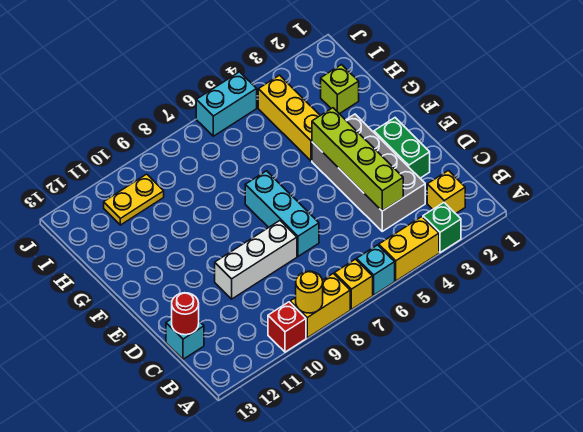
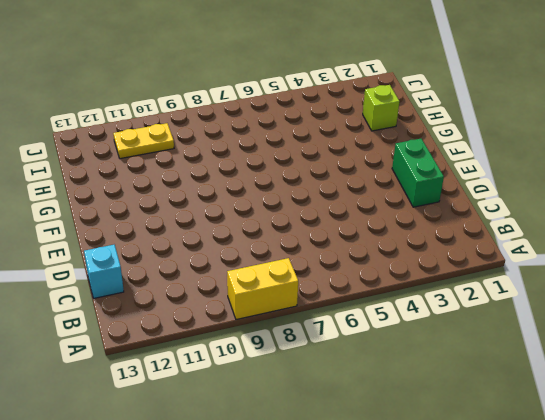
none -> green brick A3 level 1
none -> yellow brick A4:A5 level 1
none -> cyan brick A6 level 1

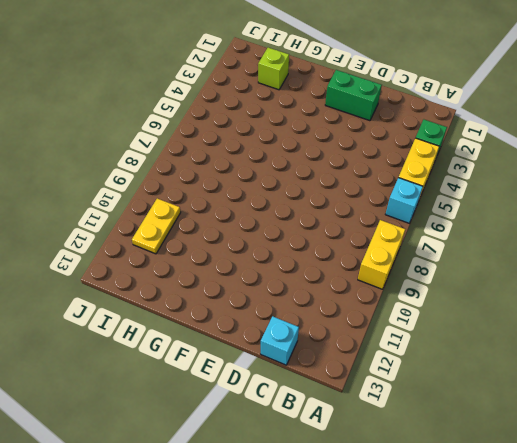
none -> yellow brick A7 level 1
none -> red brick A10 level 1
none -> yellow brick B2 level 1

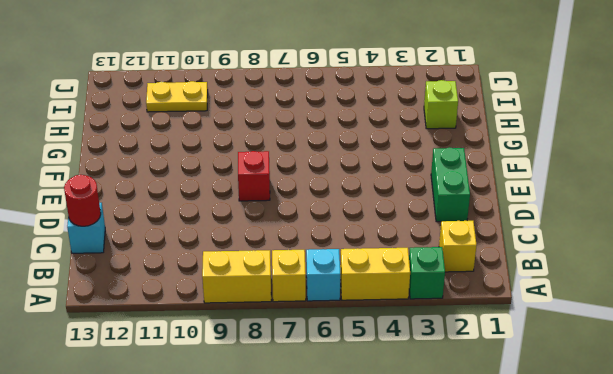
red brick E8 level 1 -> red brick A10 level 1
none -> grey brick C3:F4 level 1
none -> cyan brick D7:F7 level 1
none -> white brick D8:D10 level 1

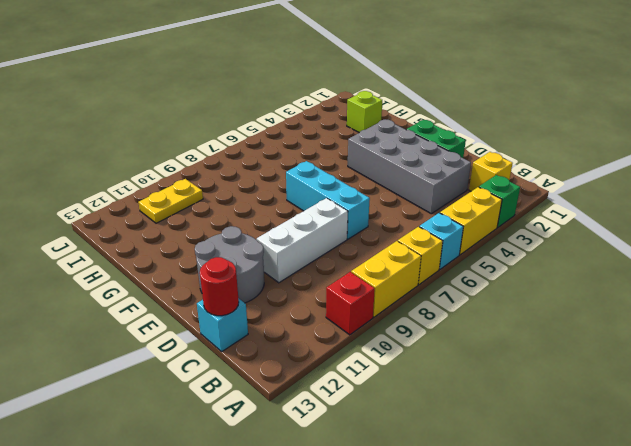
grey round brick D11:E12 level 1 -> none
none -> yellow brick G4:I4 level 1
none -> cyan brick J5:J6 level 1
none -> yellow round brick A9 level 2

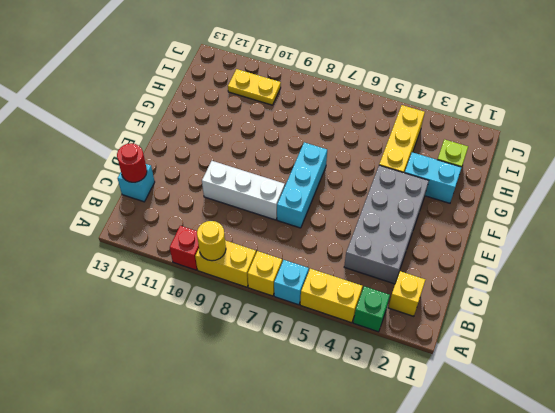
cyan brick G2:G3 level 1 -> cyan brick J5:J6 level 1
none -> green brick D2:E2 level 1
none -> lime brick C4:F4 level 2

